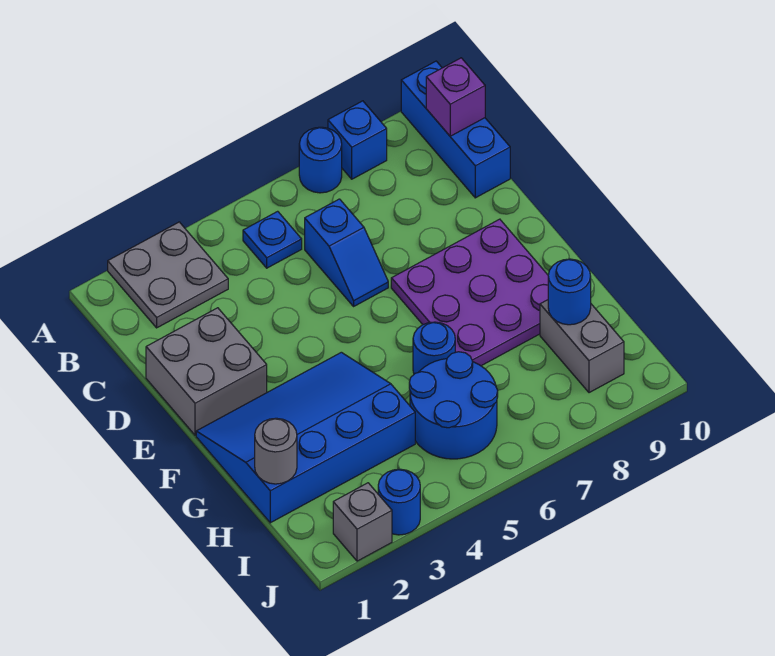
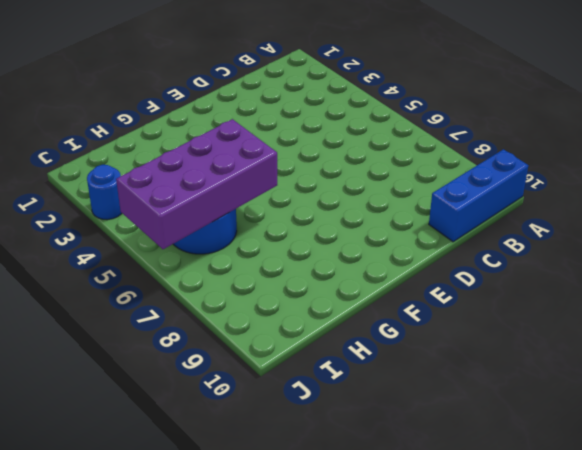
purple brick G5:J6 level 2 -> none
none -> grey plate A2:B3 level 1
none -> blue round brick A7 level 1
none -> blue brick A8 level 1

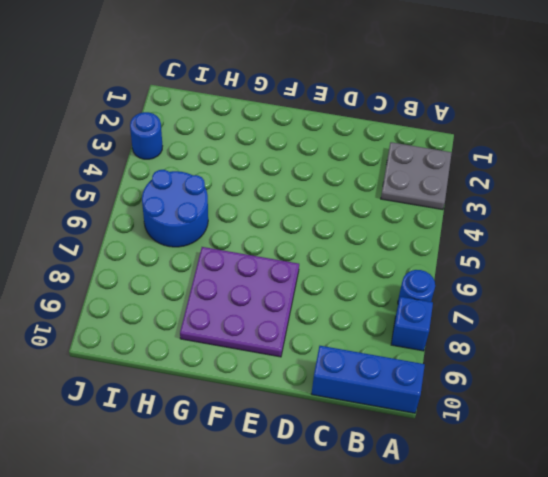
none -> blue plate B5 level 1
none -> blue slope C6:D6 level 1 top C
none -> grey brick D1:E2 level 1

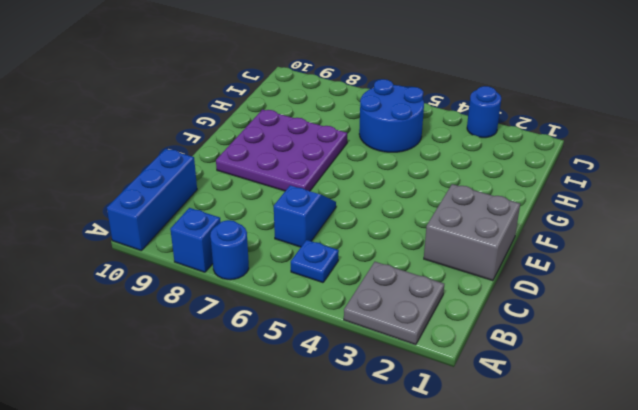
none -> blue slope F1:H4 level 1 top H
none -> blue round brick G6 level 1
none -> grey brick H9:I9 level 1

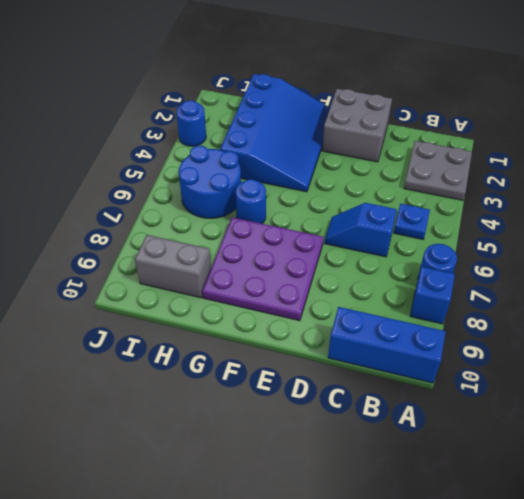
none -> grey brick J2 level 1
none -> purple brick B10 level 2
none -> grey round brick H1 level 2

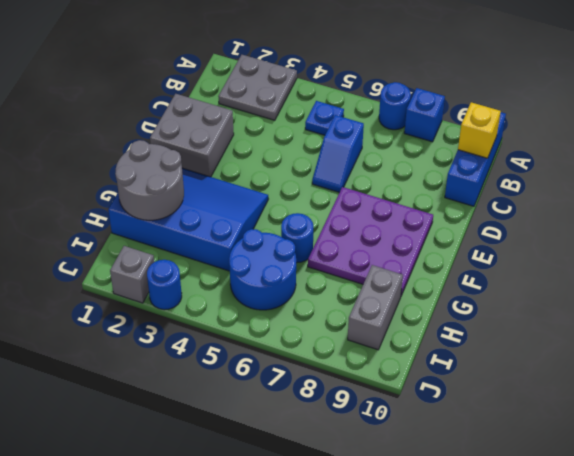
yellow brick B10 level 2 -> purple brick B10 level 2
grey round brick G1:H2 level 2 -> grey round brick H1 level 2
none -> blue round brick H9 level 2

